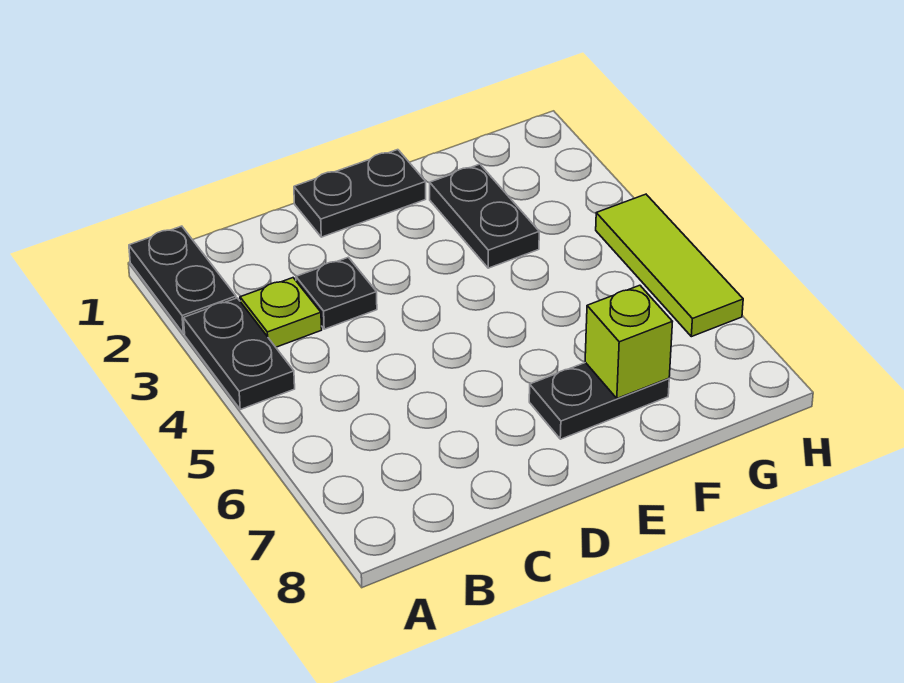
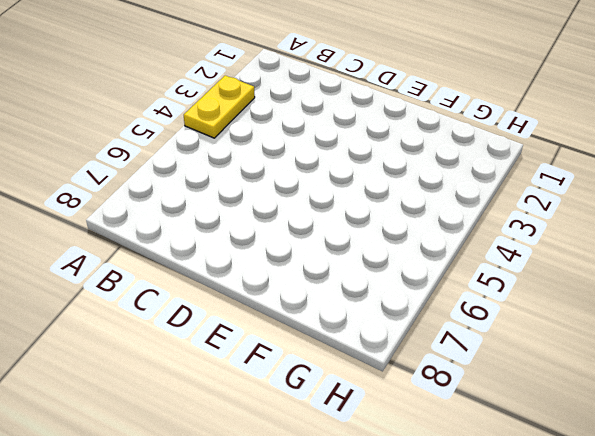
yellow plate A3:A4 level 1 -> black plate A3:A4 level 1
none -> black plate A1:A2 level 1
none -> lime plate B3 level 1

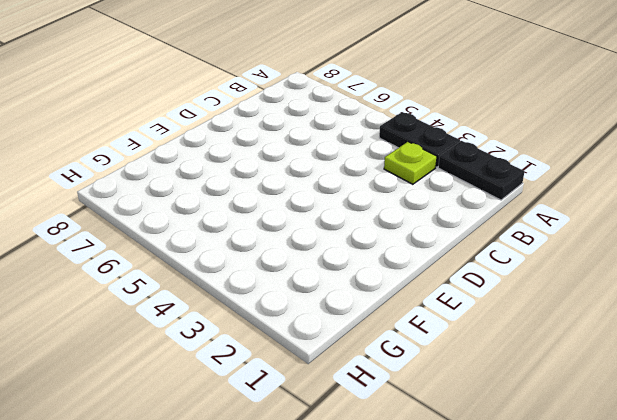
none -> black plate C3 level 1
none -> black plate D1:E1 level 1

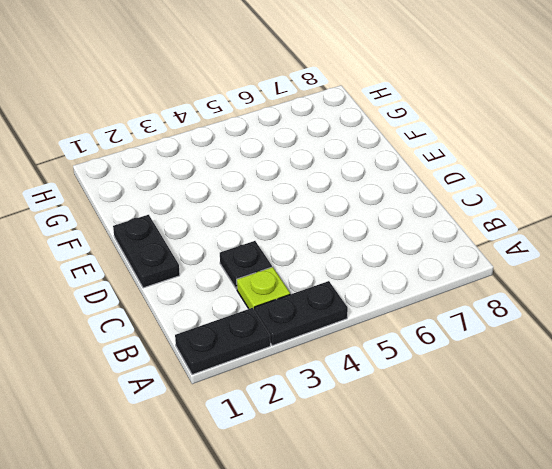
none -> black plate E7:F7 level 1
none -> black plate F2:F3 level 1

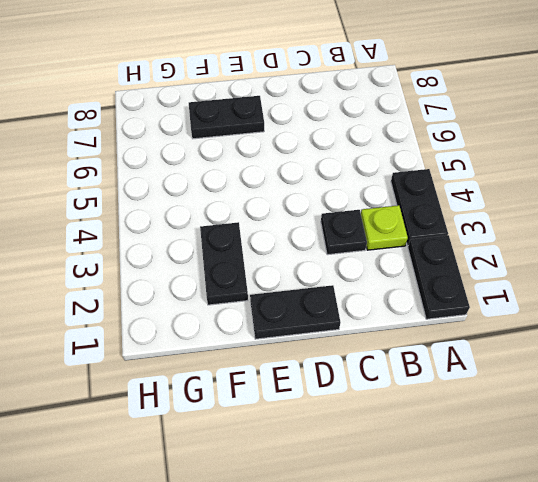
none -> lime tile H4:H6 level 1
none -> lime brick F7 level 2

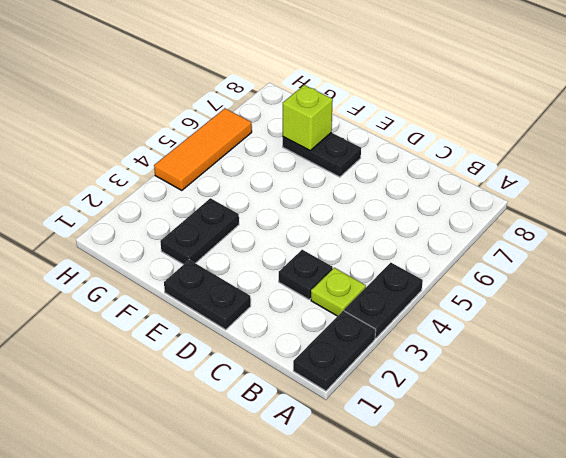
orange tile H4:H6 level 1 -> lime tile H4:H6 level 1

